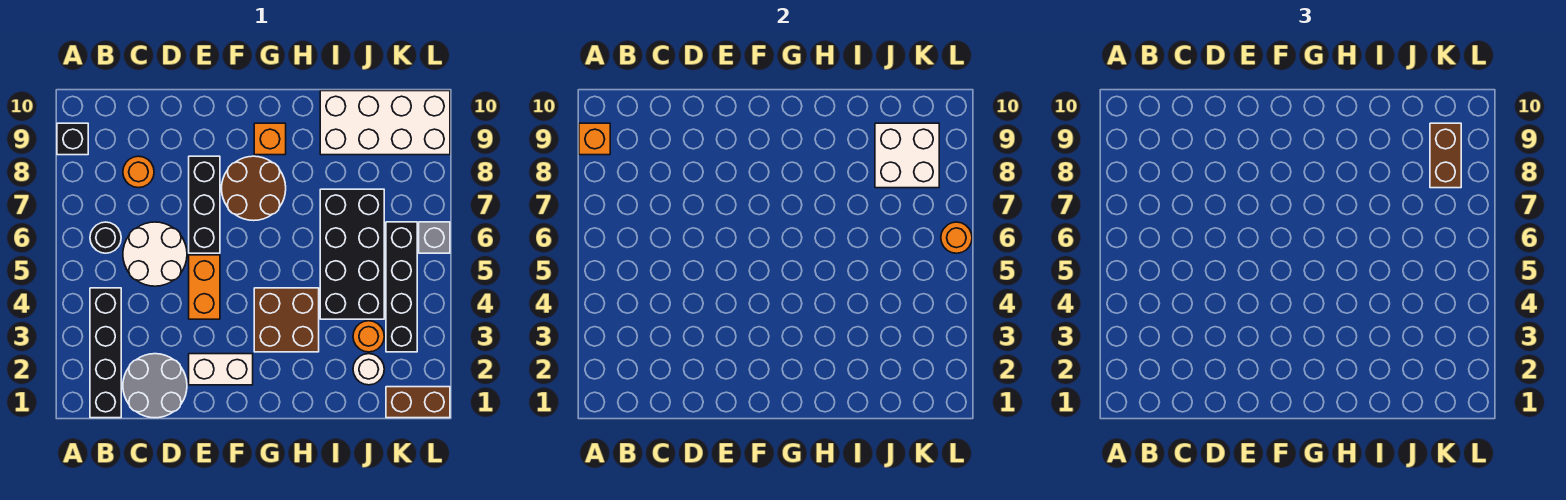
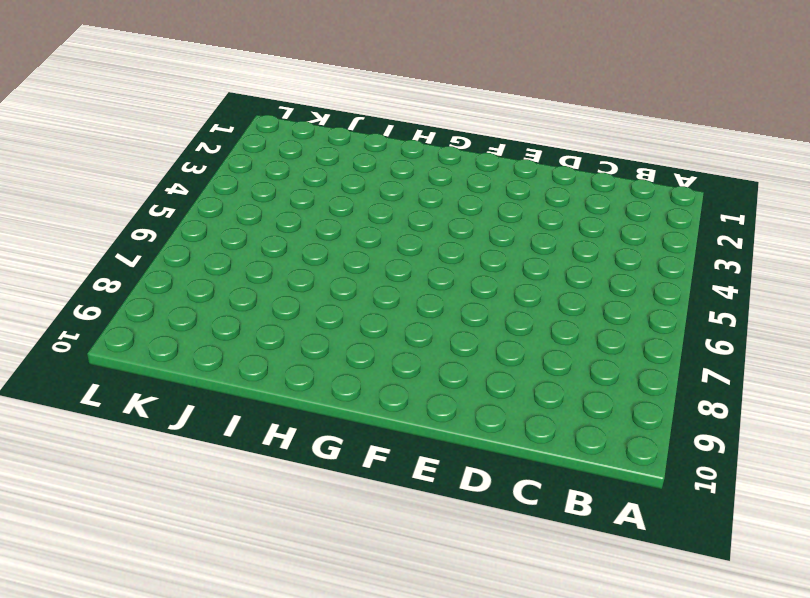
none -> black brick A9 level 1
none -> black brick B1:B4 level 1
none -> black round brick B6 level 1

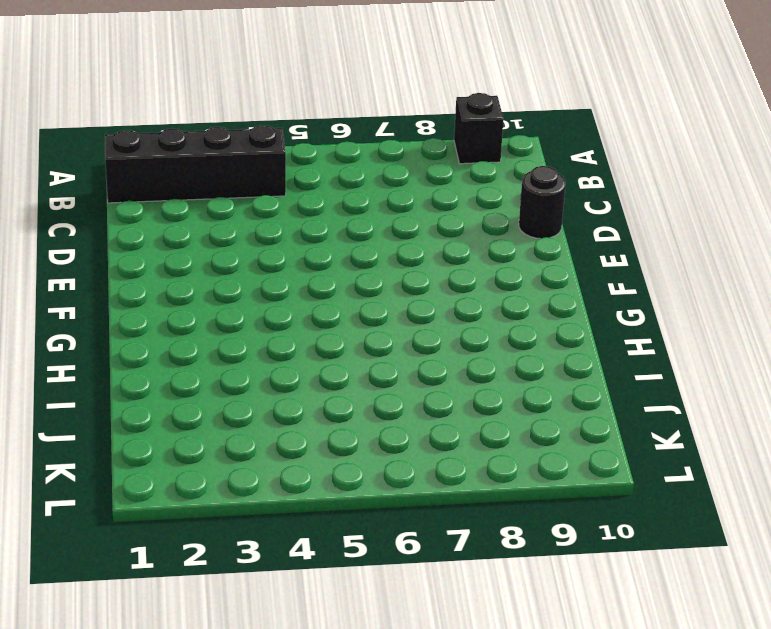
black round brick D10 level 1 -> black round brick B6 level 1
none -> grey round brick C1:D2 level 1
none -> white round brick C5:D6 level 1
none -> orange round brick C8 level 1

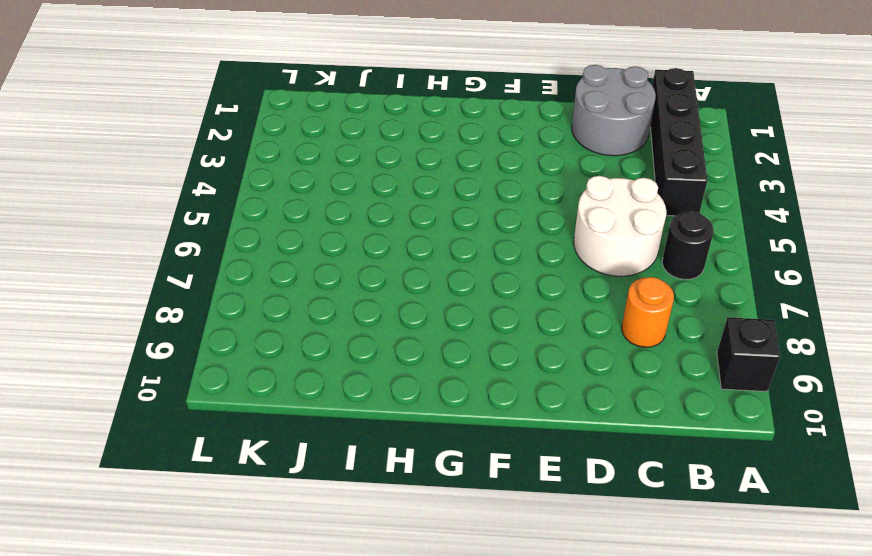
none -> white brick E2:F2 level 1
none -> orange brick E4:E5 level 1
none -> black brick E6:E8 level 1

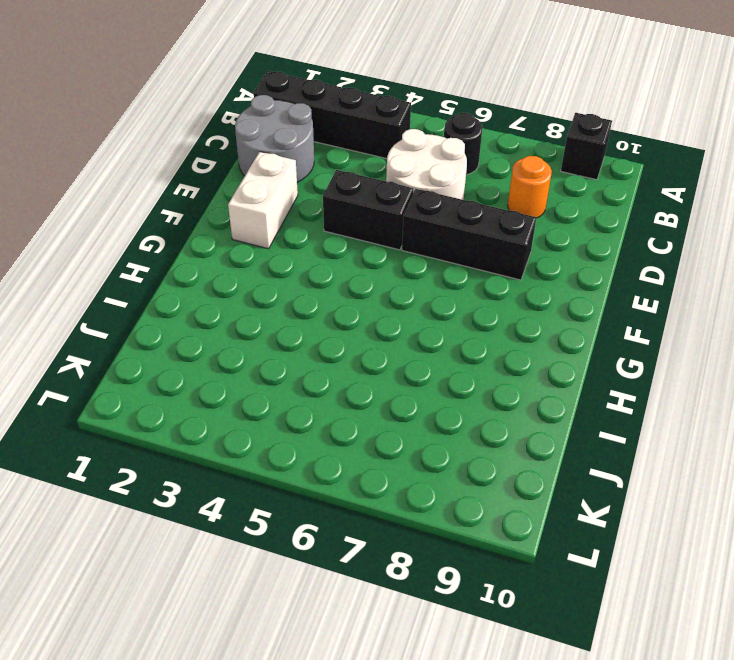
black brick E4:E5 level 1 -> orange brick E4:E5 level 1
none -> brown round brick F7:G8 level 1
none -> brown brick G3:H4 level 1
none -> orange brick G9 level 1

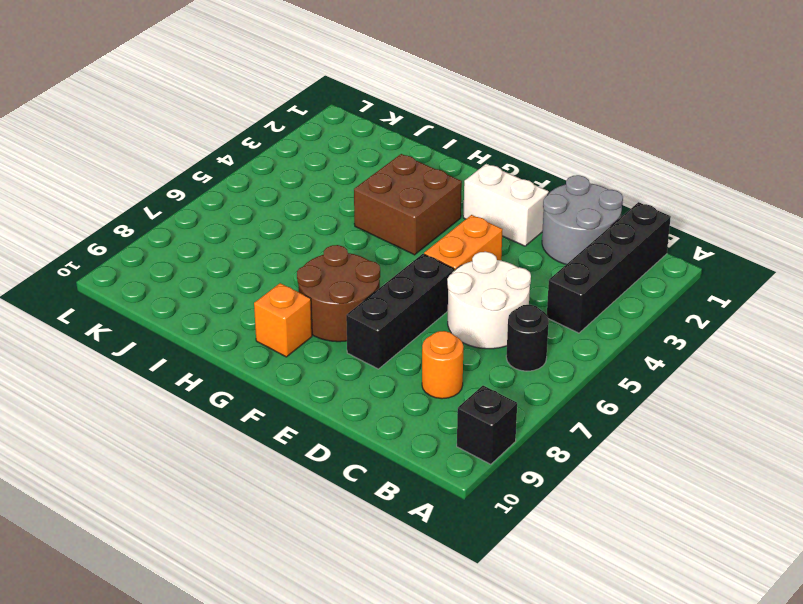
none -> black brick I4:J7 level 1
none -> white brick I9:L10 level 1
none -> white round brick J2 level 1

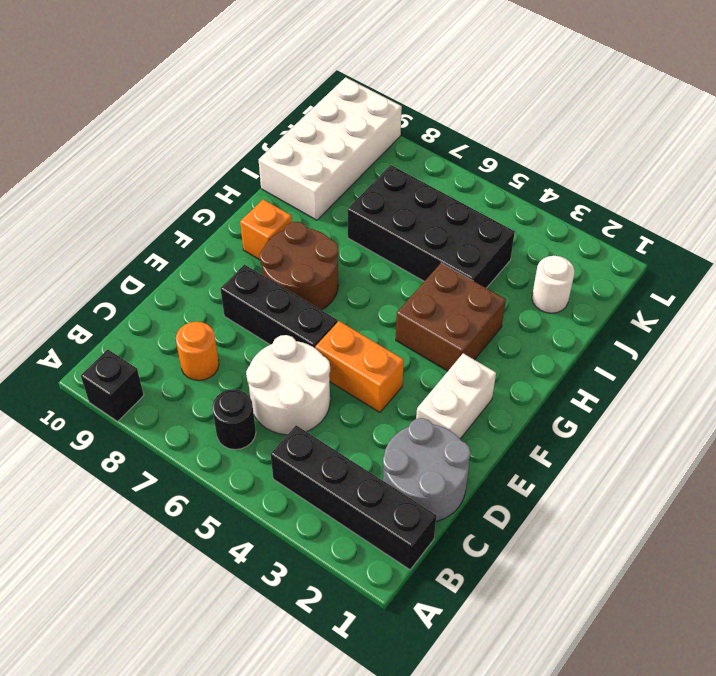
none -> orange round brick J3 level 1
none -> brown brick K1:L1 level 1
none -> black brick K3:K6 level 1

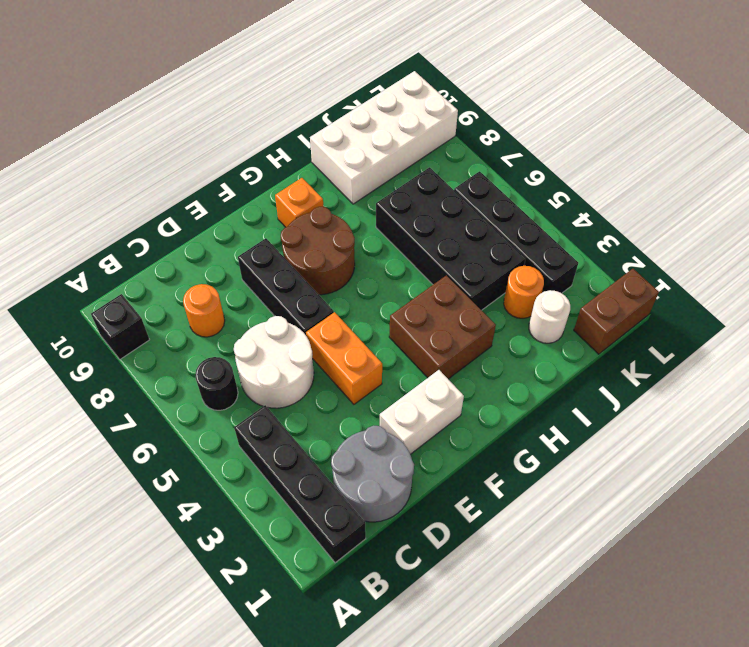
none -> grey brick L6 level 1
none -> orange brick A9 level 2
none -> white brick J8:K9 level 2

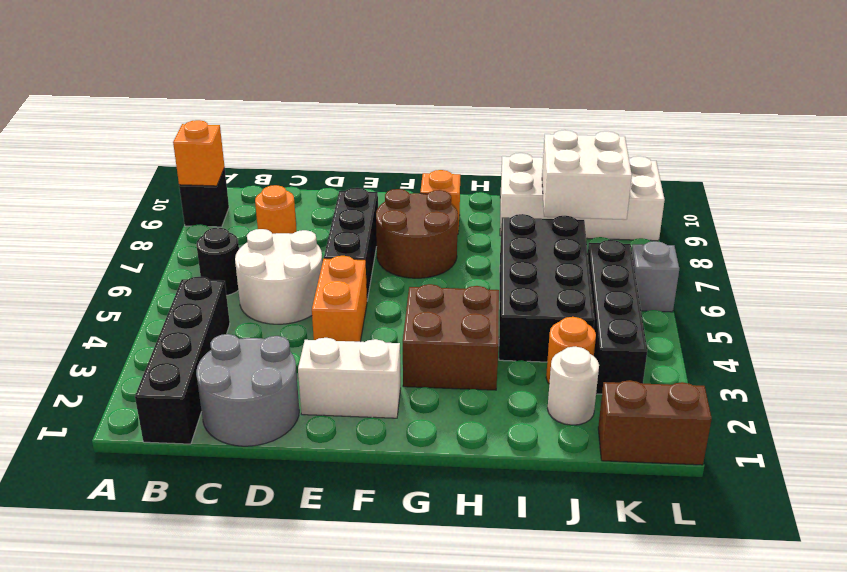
none -> orange round brick L6 level 2
none -> brown brick K8:K9 level 3

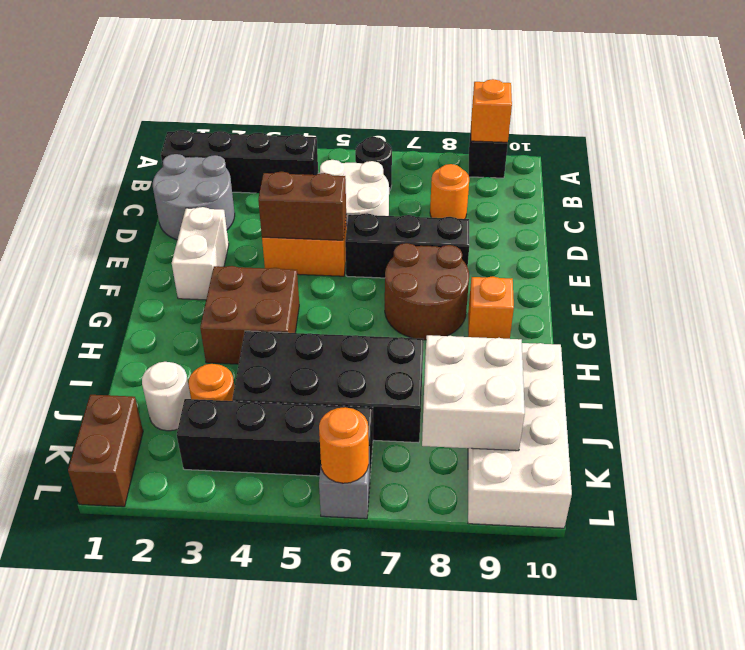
brown brick E4:E5 level 2 -> brown brick K8:K9 level 3

